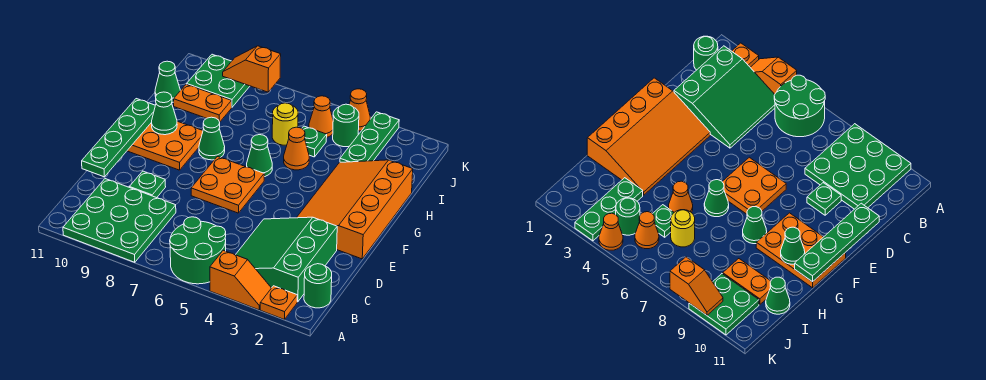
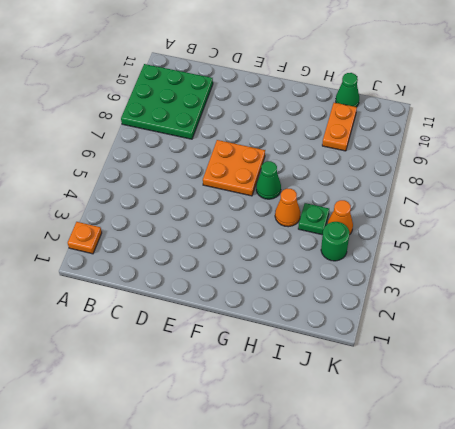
none -> orange slope A3:A4 level 1 top 4
none -> green round brick A5:B6 level 1
none -> green round brick B1 level 1

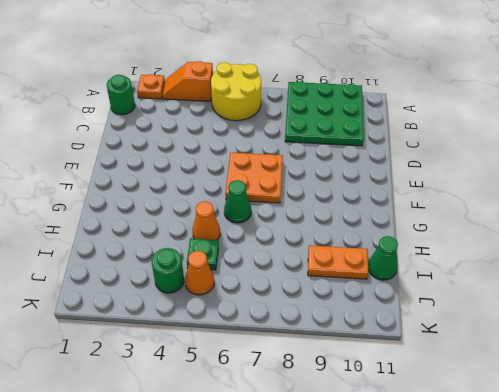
yellow round brick A5:B6 level 1 -> green round brick A5:B6 level 1
none -> green slope B2:D4 level 1 top 2
none -> green plate D9 level 1
none -> orange slope E1:H3 level 1 top 1

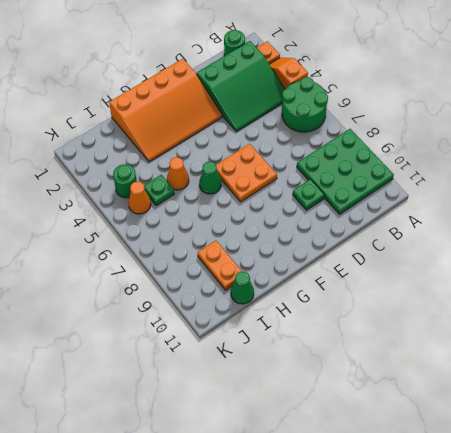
none -> orange plate F9:G11 level 1
none -> green cone G8 level 1
none -> green plate I3:K3 level 1

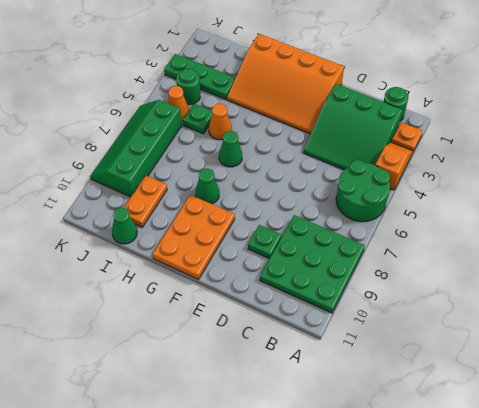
green slope J6:K9 level 1 top J -> green plate J9:K10 level 1
none -> orange plate E6:F7 level 1
none -> yellow round brick I6 level 1
none -> orange cone K4 level 1

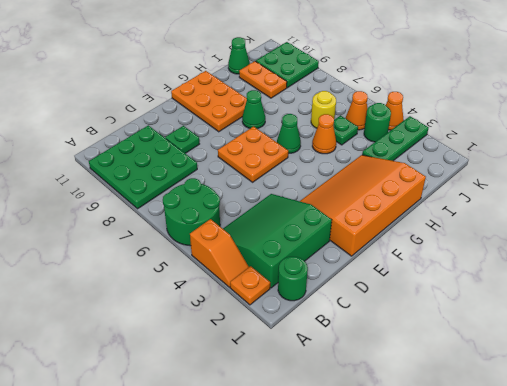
none -> green plate D11:G11 level 2
none -> green cone G10 level 2
none -> orange slope K8:K9 level 2 top 8

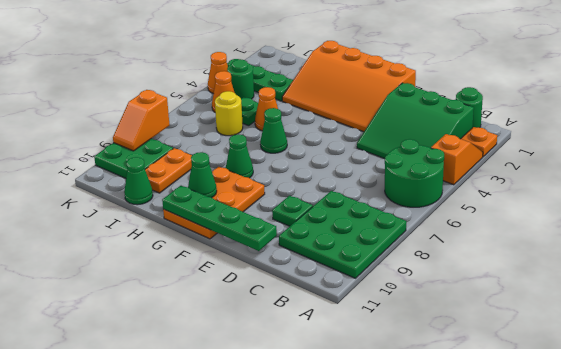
none -> orange plate E6:F7 level 1

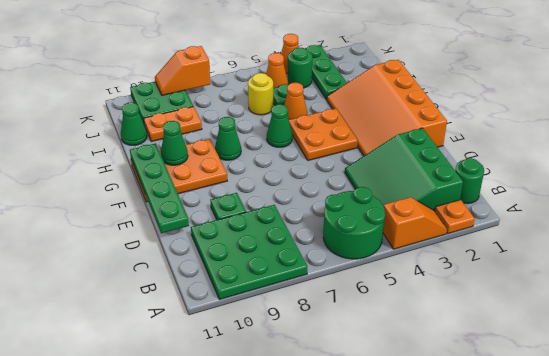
orange plate F4:G5 level 1 -> orange plate E6:F7 level 1

